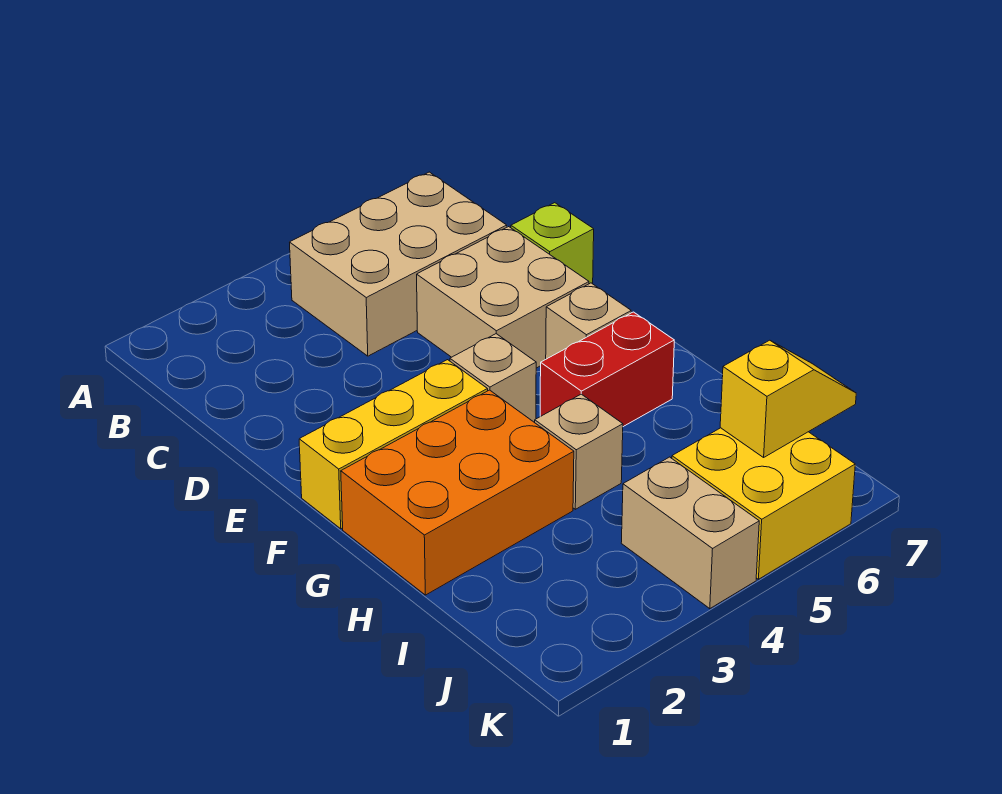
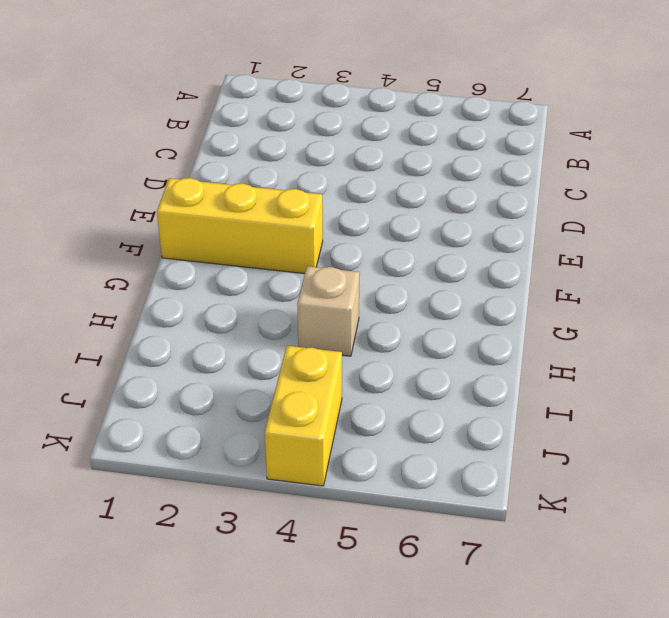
yellow brick J4:K4 level 1 -> tan brick J4:K4 level 1
none -> tan brick B4:C6 level 1
none -> tan brick D5:E6 level 1
none -> lime brick D7 level 1

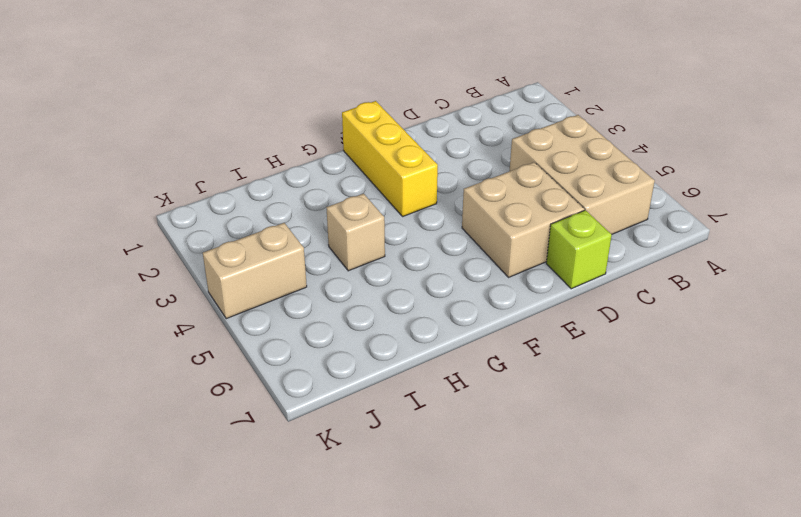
none -> tan brick F4 level 1
none -> tan brick F6 level 1
none -> orange brick G1:H3 level 1

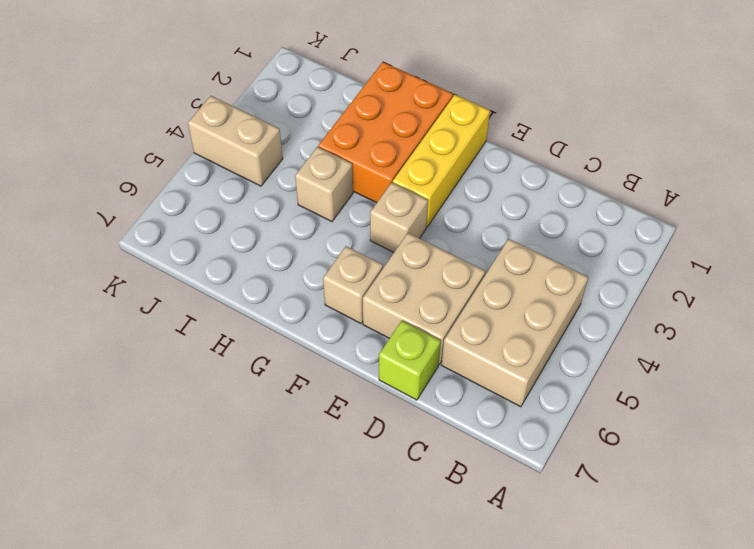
none -> red brick G5:G6 level 1
none -> yellow brick J5:K6 level 1
none -> yellow slope J6:J7 level 2 top 6

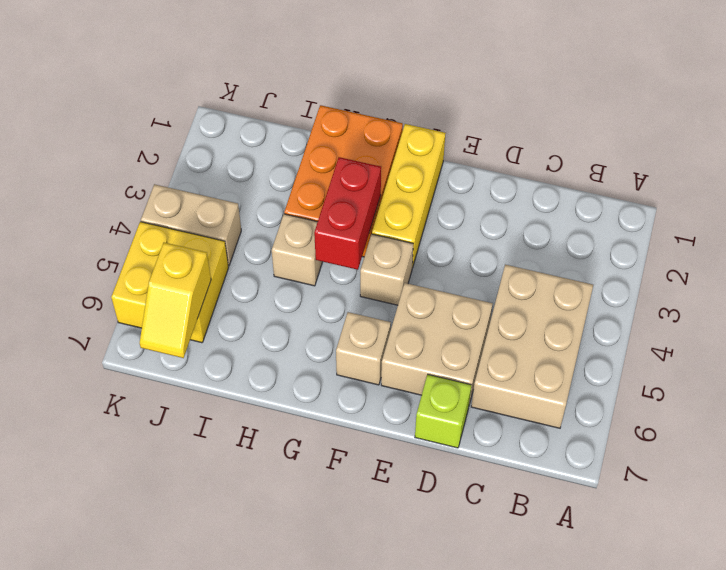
red brick G3:G4 level 2 -> red brick G5:G6 level 1

